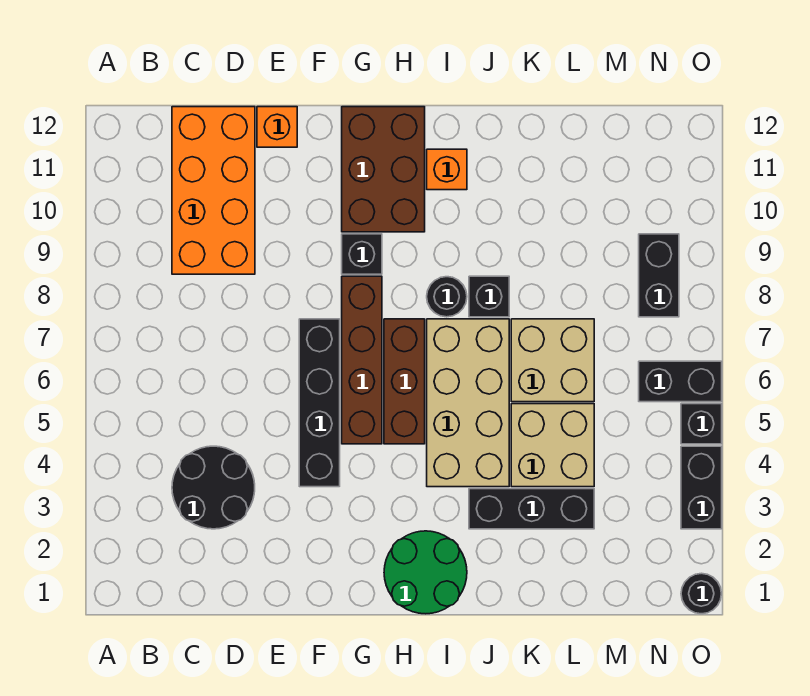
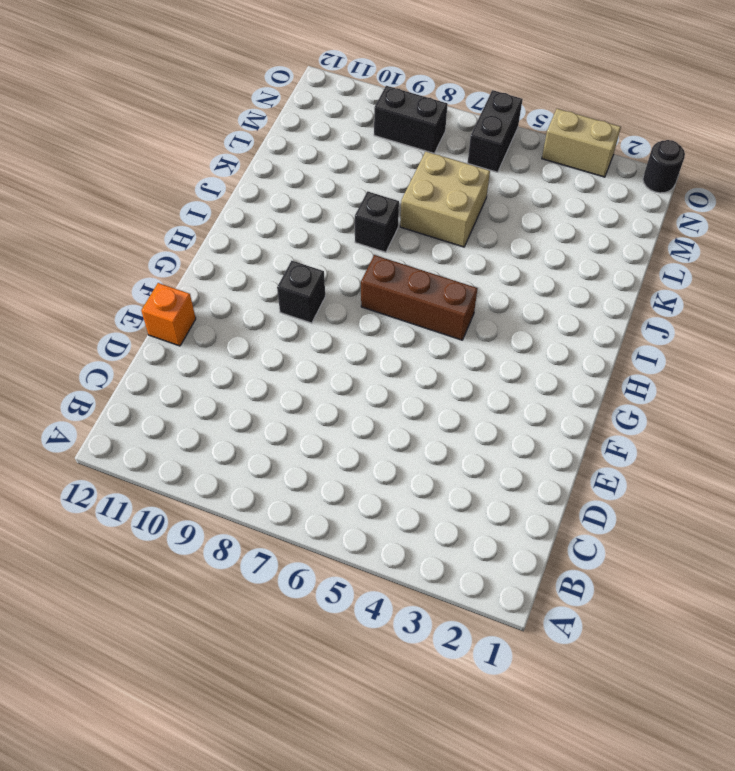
tan brick O3:O4 level 1 -> black brick O3:O4 level 1
none -> black round brick C3:D4 level 1
none -> orange brick C9:D12 level 1
none -> black brick F4:F7 level 1

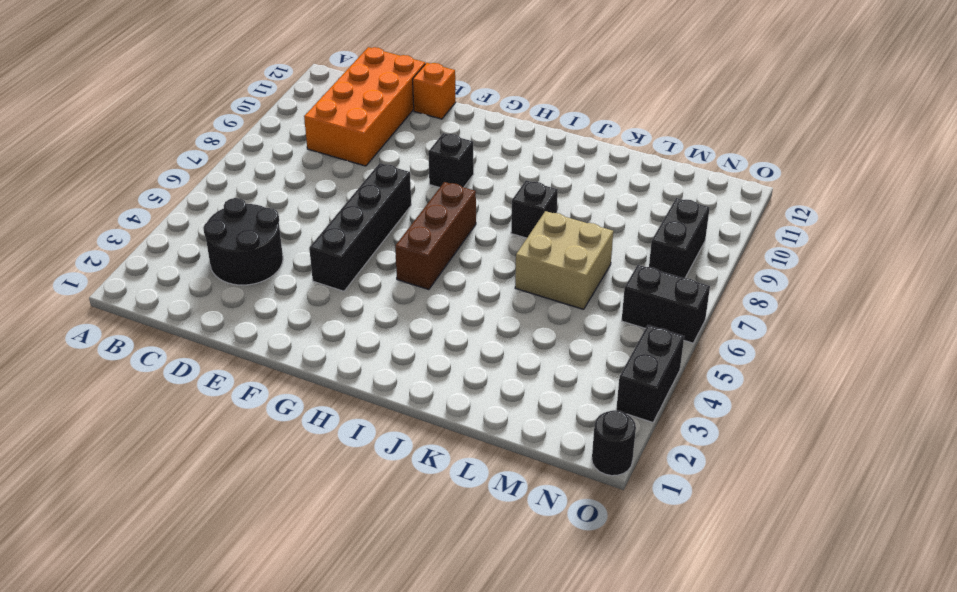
none -> brown brick G5:G8 level 1
none -> brown brick G10:H12 level 1
none -> green round brick H1:I2 level 1

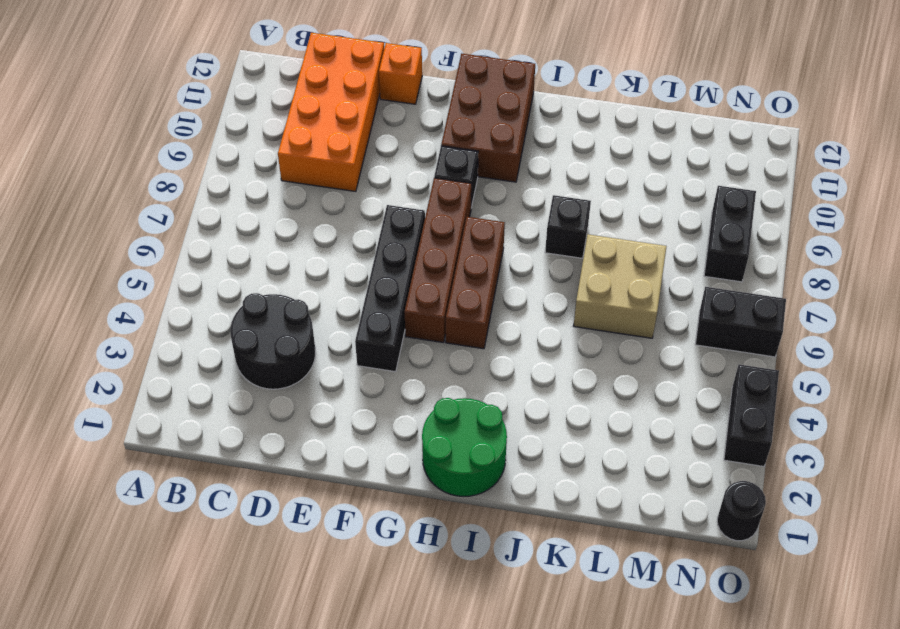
none -> tan brick I4:J7 level 1
none -> black round brick I8 level 1
none -> orange brick I11 level 1

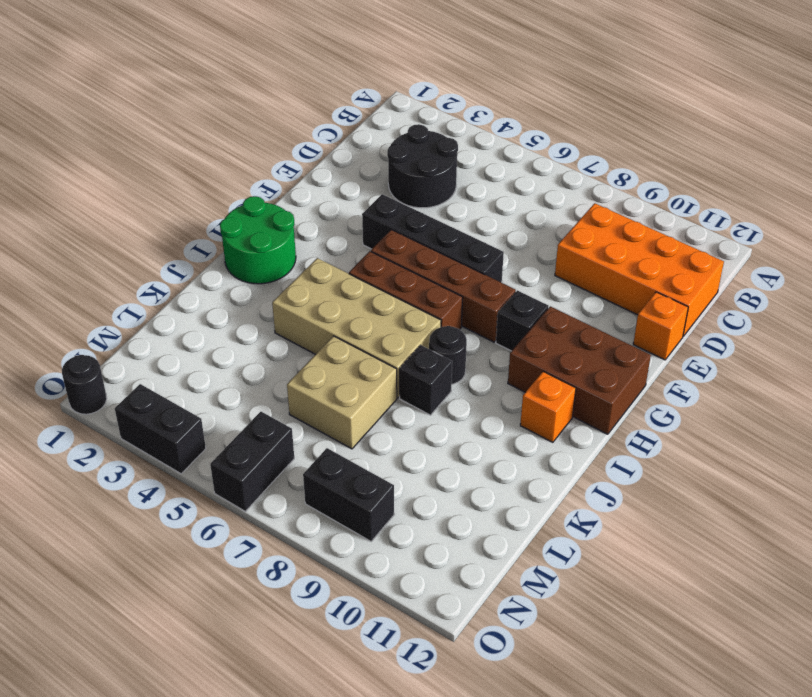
none -> black brick J3:L3 level 1
none -> tan brick K4:L5 level 1
none -> black brick O5 level 1

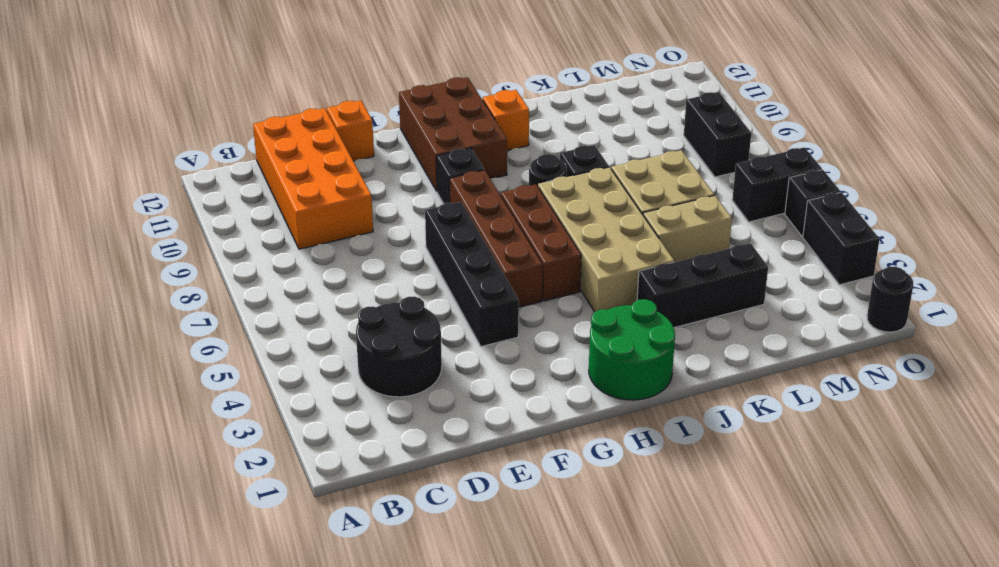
tan brick K5:L5 level 1 -> tan brick K4:L5 level 1

